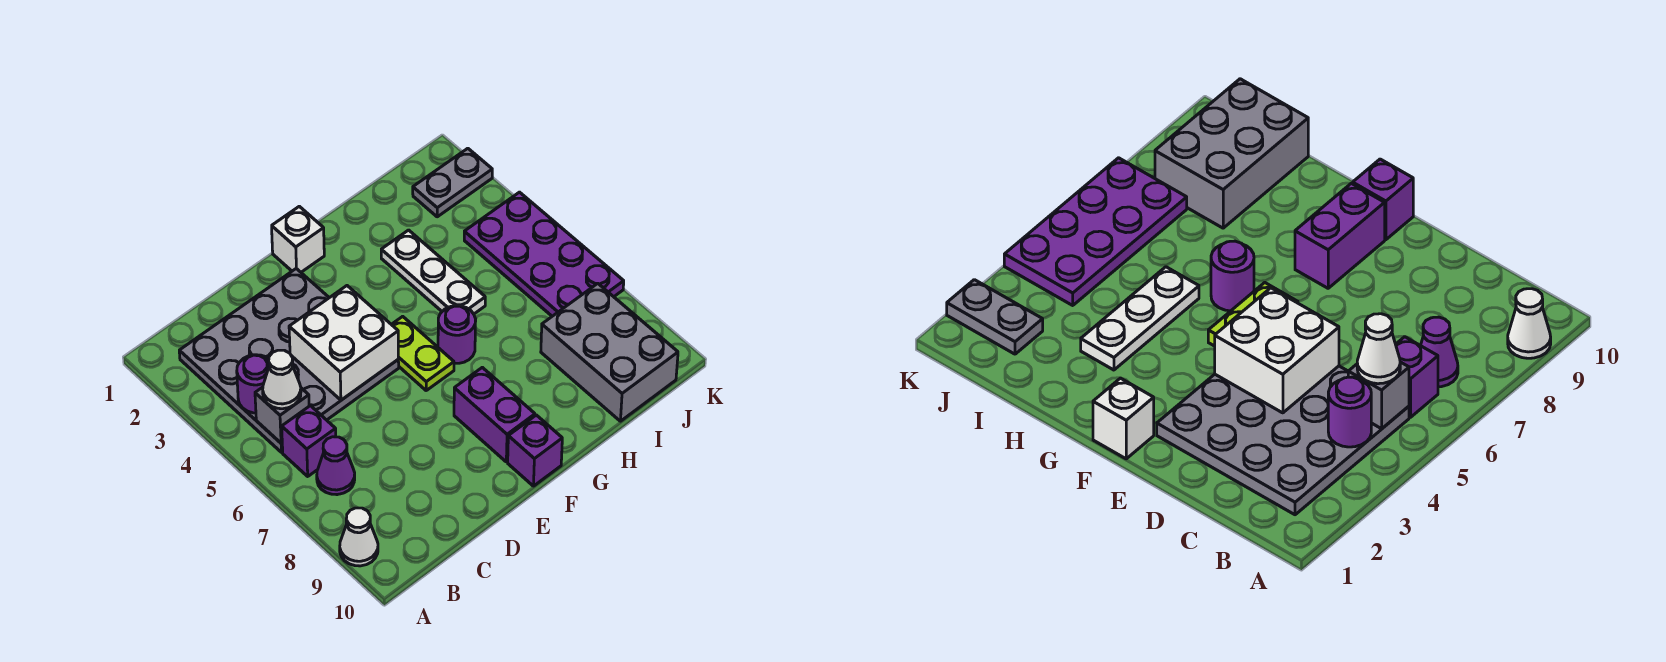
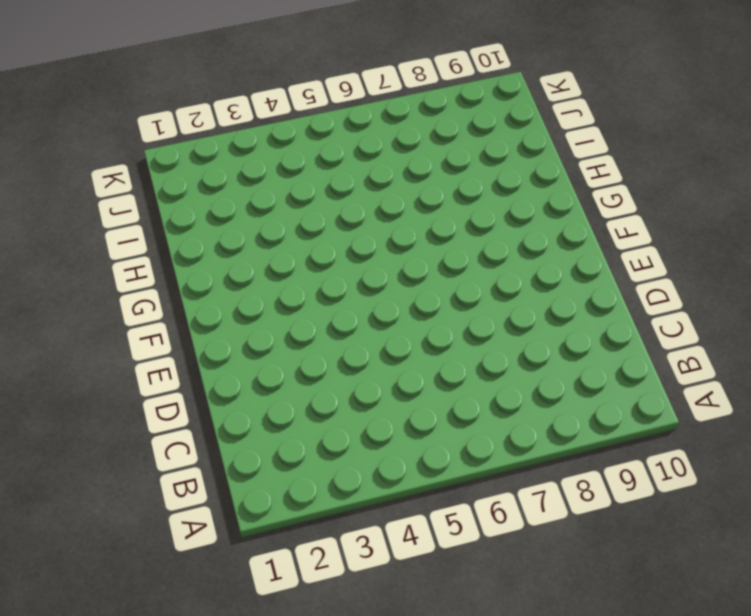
none -> white cone A9 level 1
none -> grey plate B2:E5 level 1
none -> purple brick B6 level 1

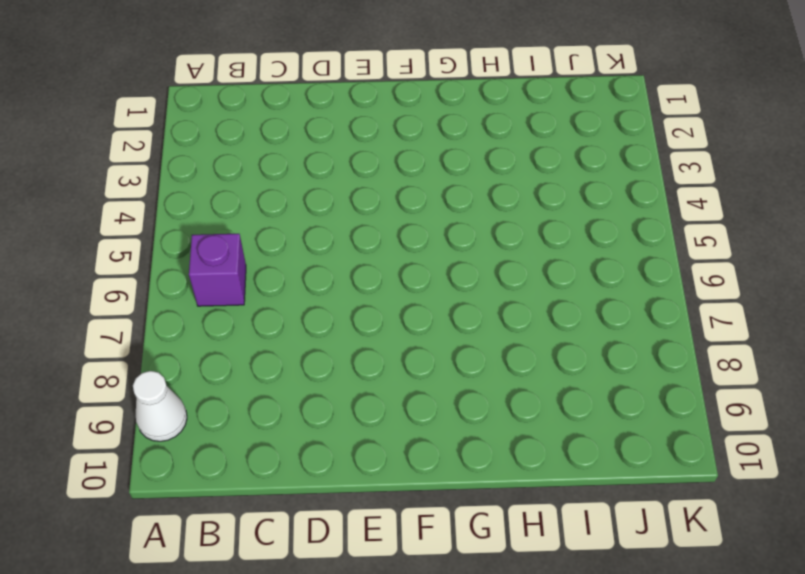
none -> grey plate B2:E5 level 1
none -> purple cone B7 level 1
none -> white brick F1 level 1

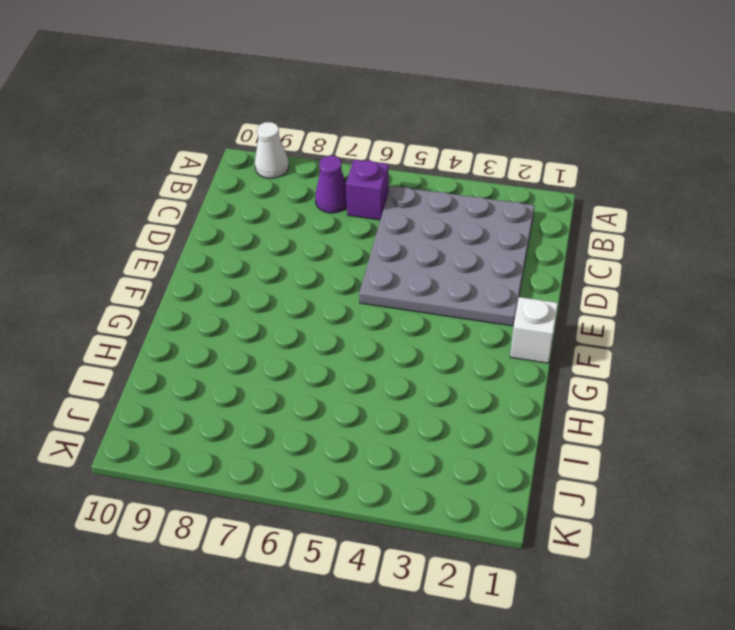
none -> lime plate F5:F6 level 1
none -> purple brick F8:F9 level 1
none -> purple brick F10 level 1

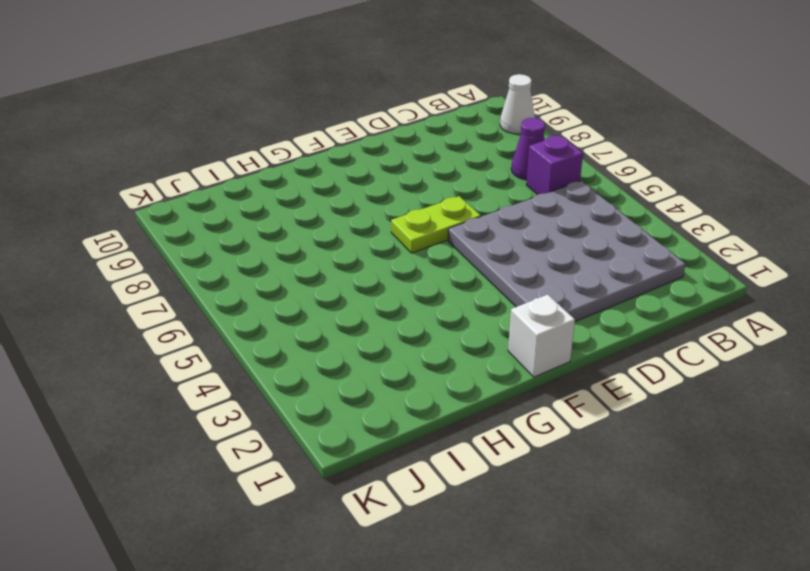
lime plate E6:F6 level 1 -> lime plate F5:F6 level 1
none -> purple brick F8:F9 level 1
none -> purple brick F10 level 1
none -> purple round brick G6 level 1

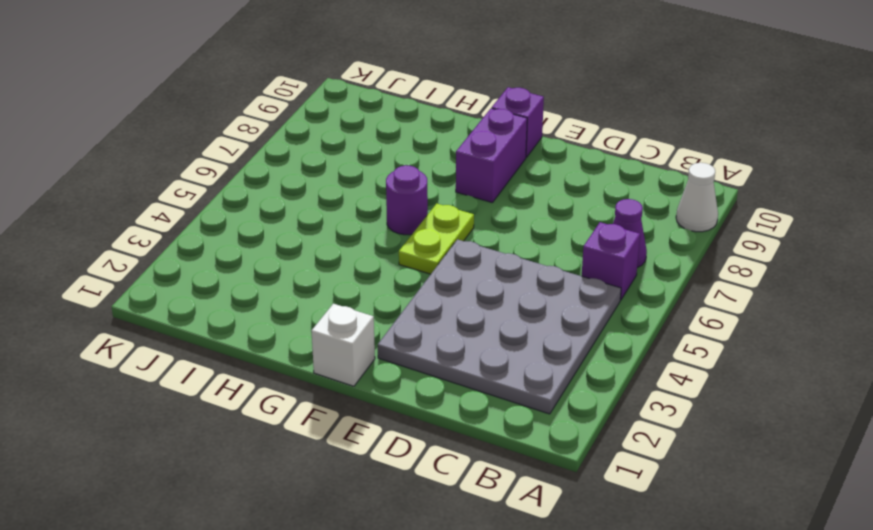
none -> white plate H3:H5 level 1
none -> grey brick I8:J10 level 1
none -> grey plate J2:K2 level 1

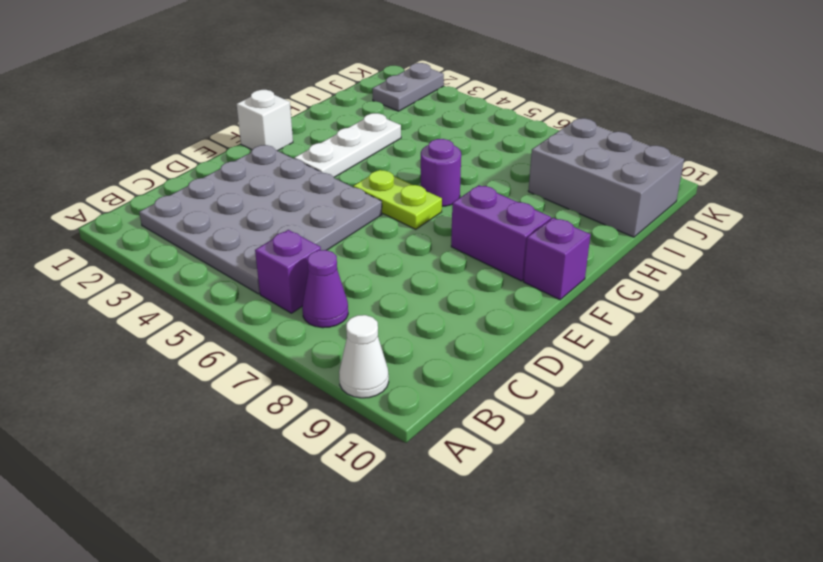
white plate F3:H3 level 1 -> white plate H3:H5 level 1
none -> purple plate J4:K7 level 1
none -> purple round brick B4 level 2
none -> grey brick B5 level 2

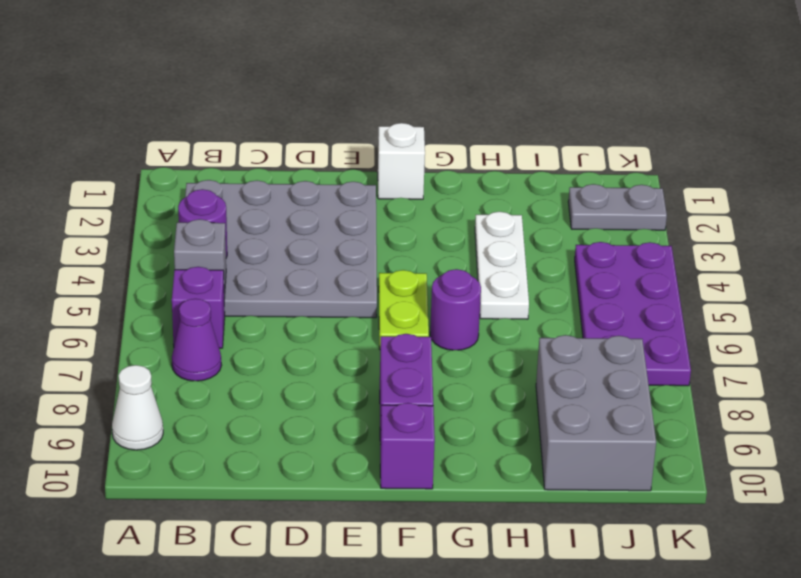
none -> white brick D4:E5 level 2
none -> white cone B5 level 3

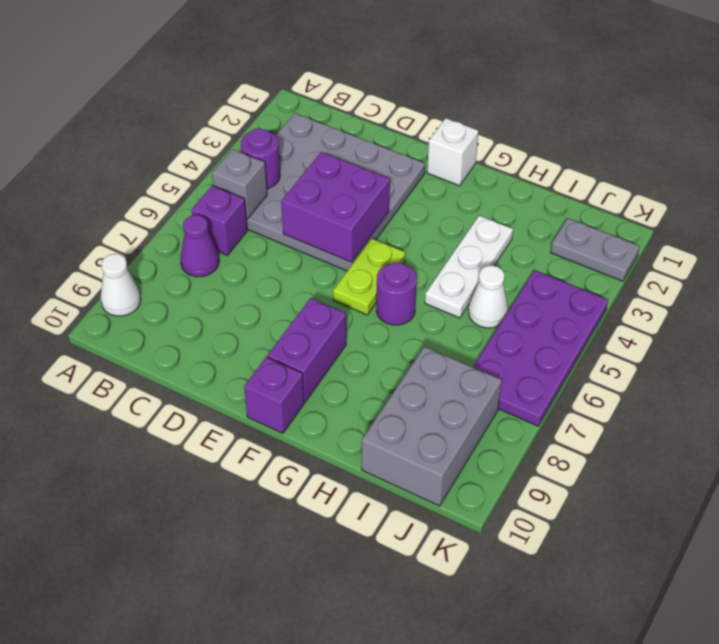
purple brick D4:E5 level 2 -> white brick D4:E5 level 2
white cone I5 level 1 -> white cone B5 level 3

